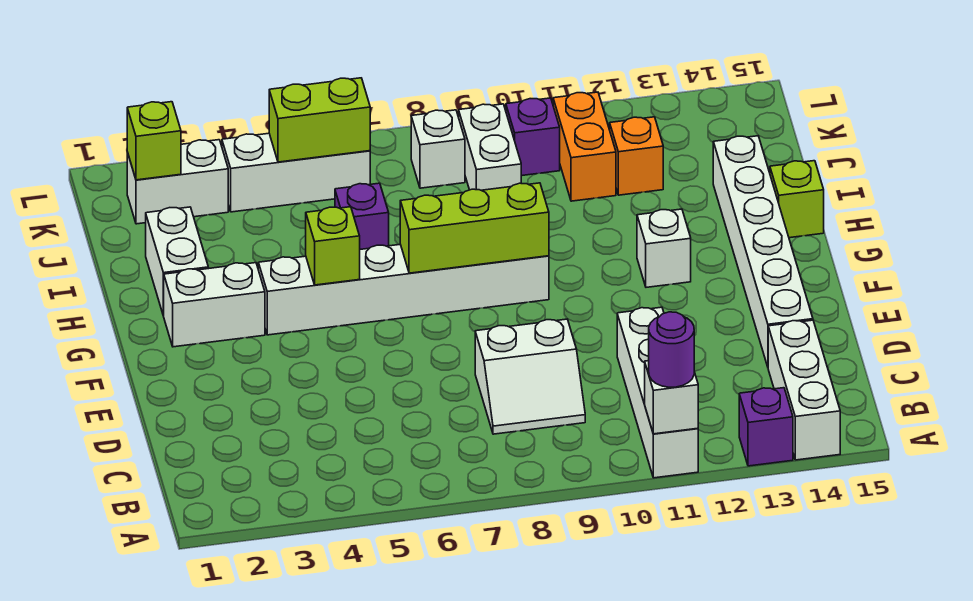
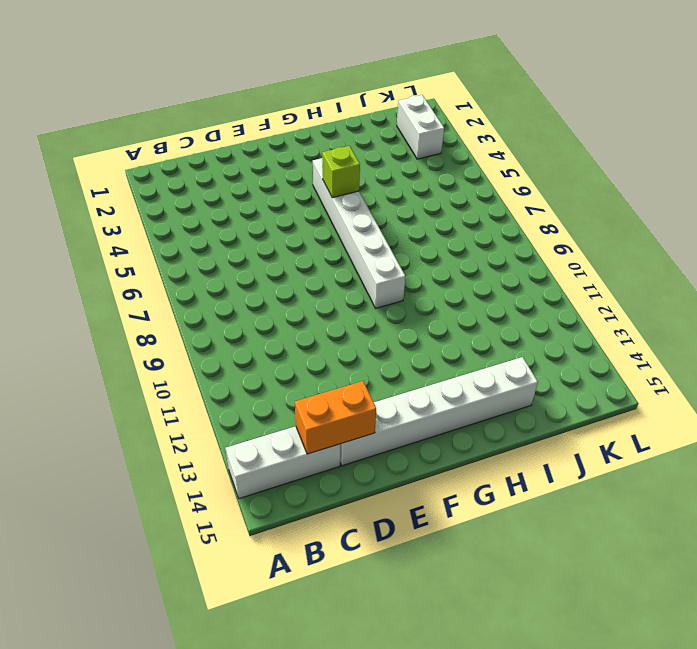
orange brick C14:D14 level 2 -> orange brick J11:K11 level 1
none -> white brick A11:D11 level 1
none -> purple brick A13 level 1
none -> white slope C8:D9 level 1 top D

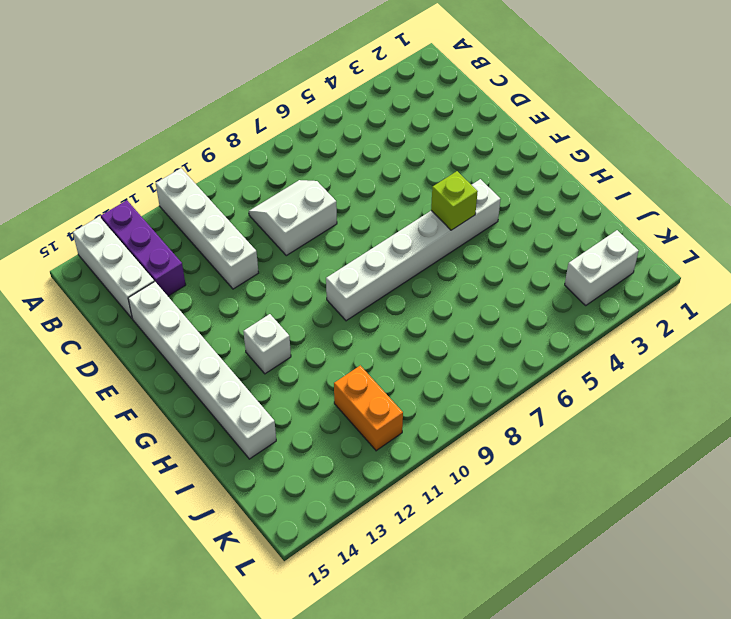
purple brick A13:C13 level 1 -> purple brick A13 level 1
none -> white brick G2:G3 level 1
none -> white brick H2:I2 level 1
none -> lime brick H15 level 1

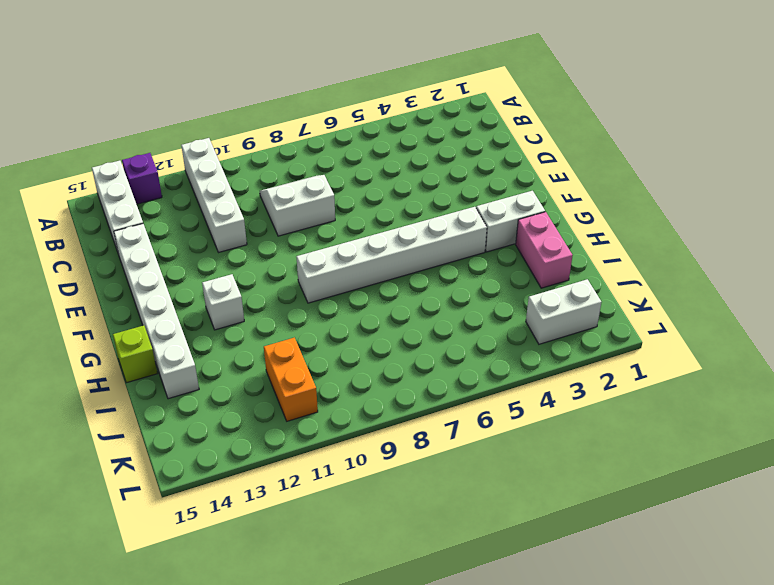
pink brick H2:I2 level 1 -> white brick H2:I2 level 1
none -> purple brick I6 level 1
none -> white brick J9:K9 level 1
none -> orange brick J12 level 1

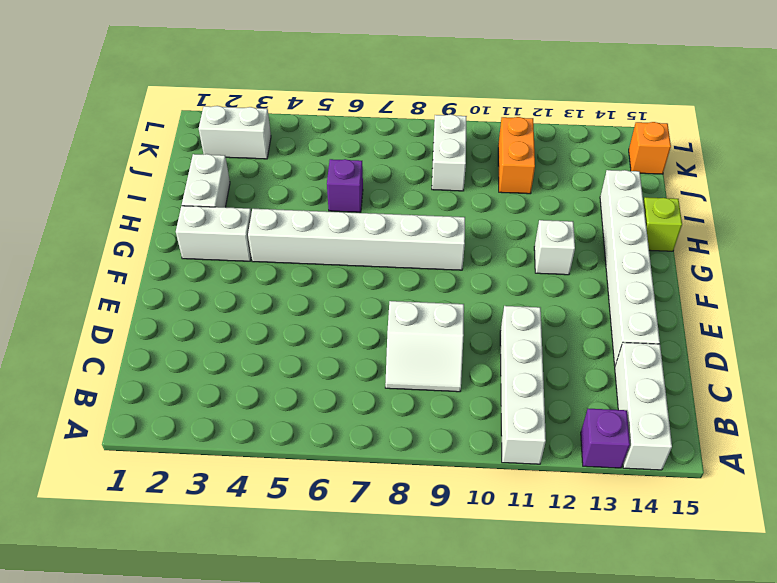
orange brick K15 level 1 -> orange brick J12 level 1
none -> white brick K4:K6 level 1
none -> white brick K8 level 1
none -> purple brick K10 level 1

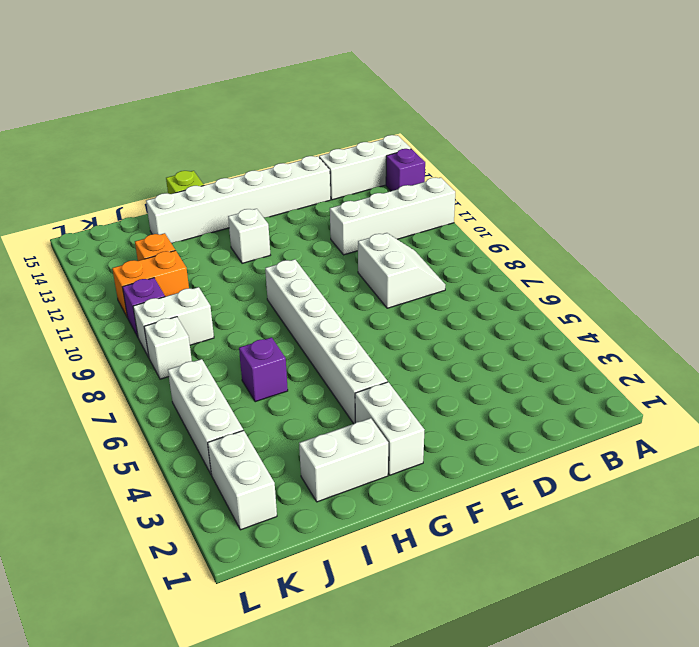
none -> white brick A11 level 2
none -> lime brick G5 level 2
none -> lime brick G7:G9 level 2

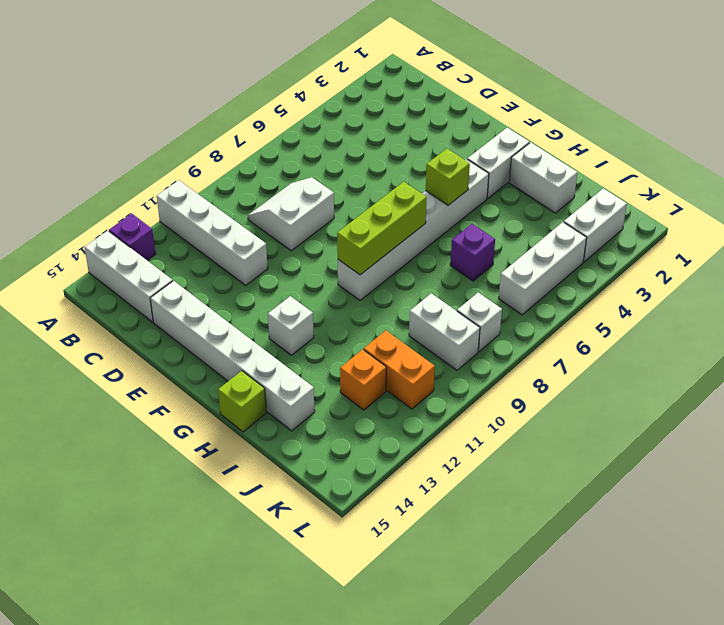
none -> purple brick K10 level 1
none -> white brick A11 level 2
none -> lime brick K2 level 2

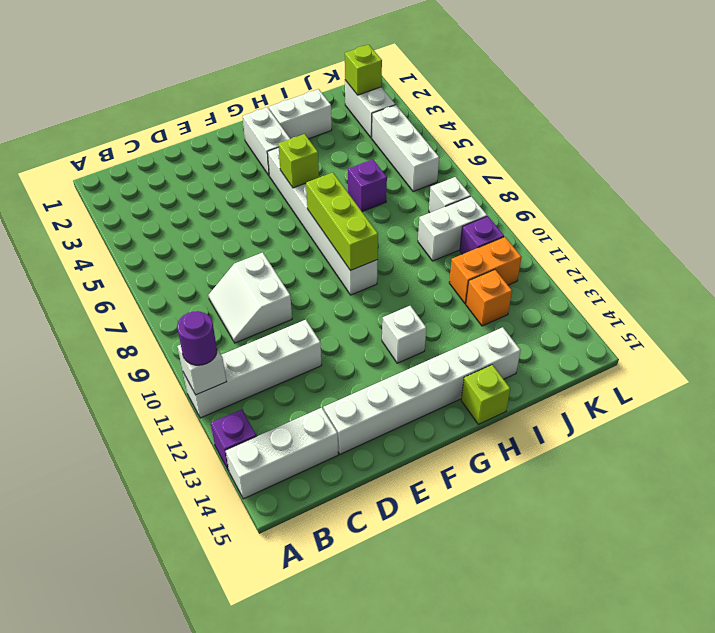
none -> lime brick K5:K6 level 2

